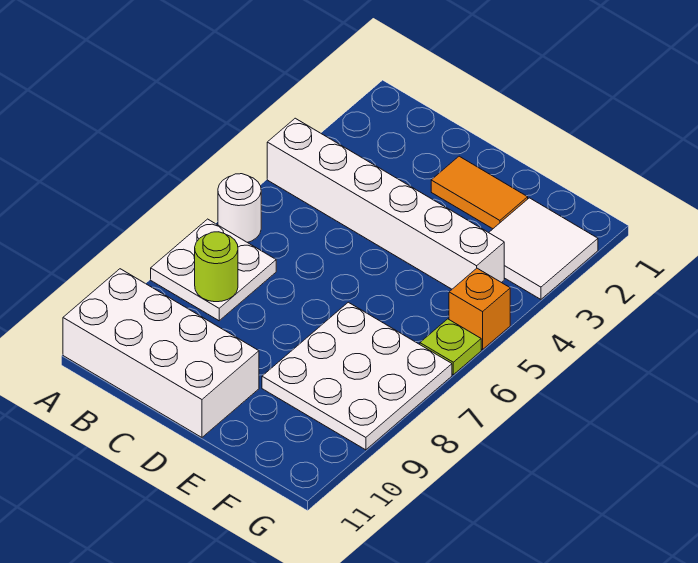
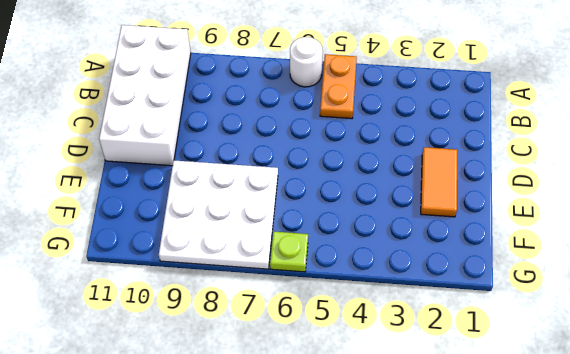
orange plate A5:B5 level 1 -> none
none -> white brick A4:F4 level 1
none -> white plate A7:B8 level 1

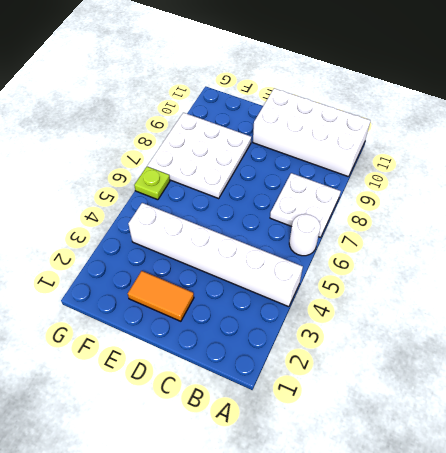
none -> white tile F2:G3 level 1
none -> orange brick G5 level 1

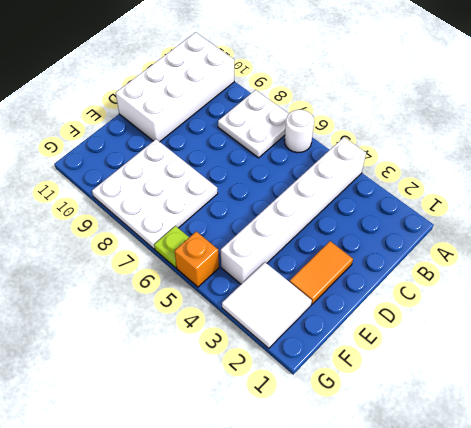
none -> lime round brick B8 level 2

